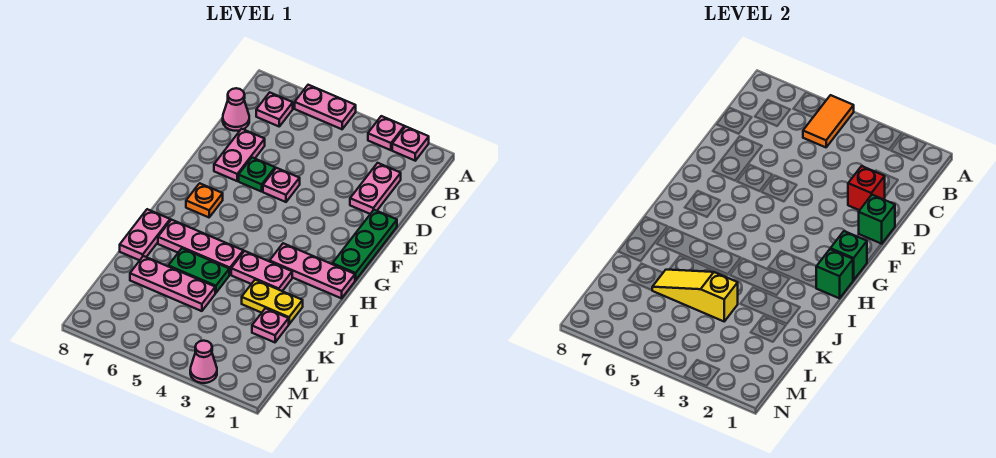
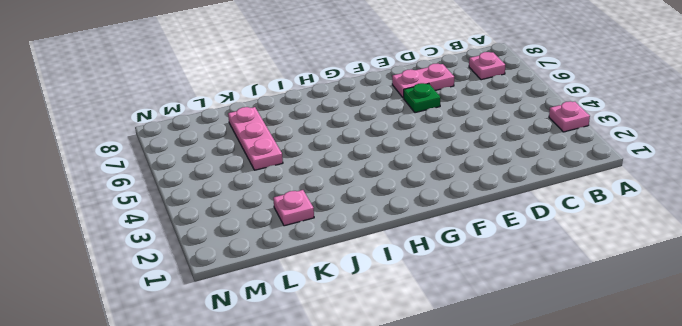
none -> pink plate A2 level 1
none -> pink plate A5:A6 level 1
none -> pink plate C2:D2 level 1

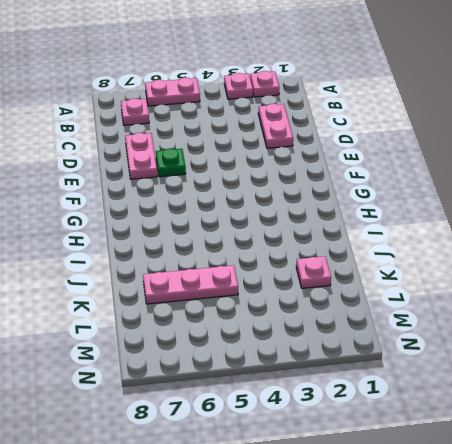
none -> pink cone C8 level 1
none -> green plate E1:G1 level 1
none -> pink plate E5 level 1

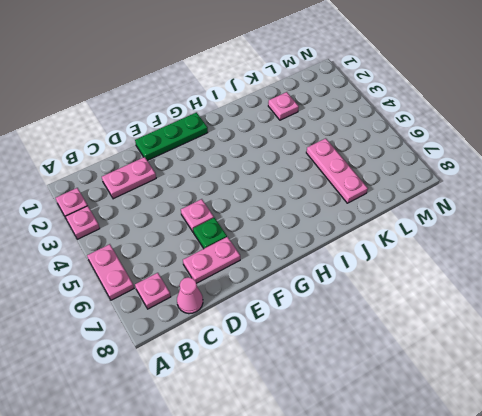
none -> orange plate G7 level 1
none -> pink plate H1:H3 level 1
none -> pink plate I3:I4 level 1

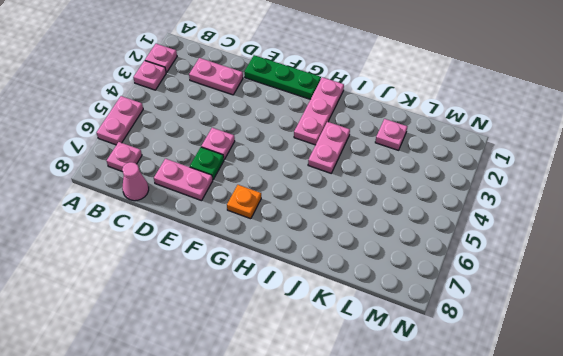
none -> pink plate I5:I7 level 1
none -> pink plate I8:J8 level 1
none -> yellow plate J2:J3 level 1

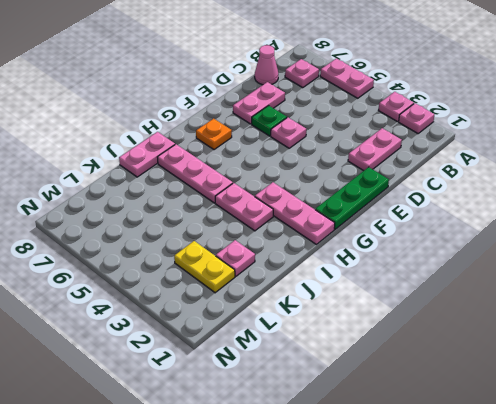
yellow plate L2:L3 level 1 -> yellow plate J2:J3 level 1
none -> green plate J5:J6 level 1
none -> pink plate K5:K7 level 1
none -> pink cone N3 level 1

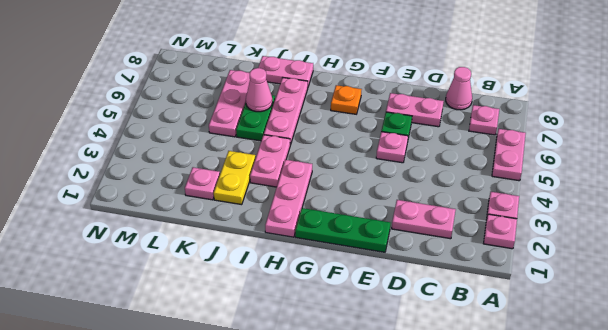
pink cone J6 level 2 -> pink cone N3 level 1
none -> orange tile A5:B5 level 2
none -> red brick D2 level 2
none -> green brick E1 level 2

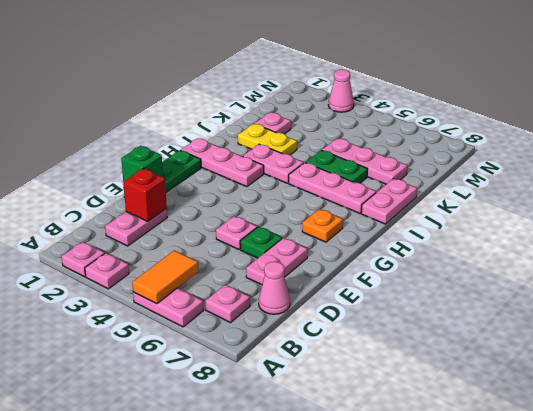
none -> green brick G1 level 2
none -> green brick H1 level 2
none -> yellow slope K4:K6 level 2 top 4

